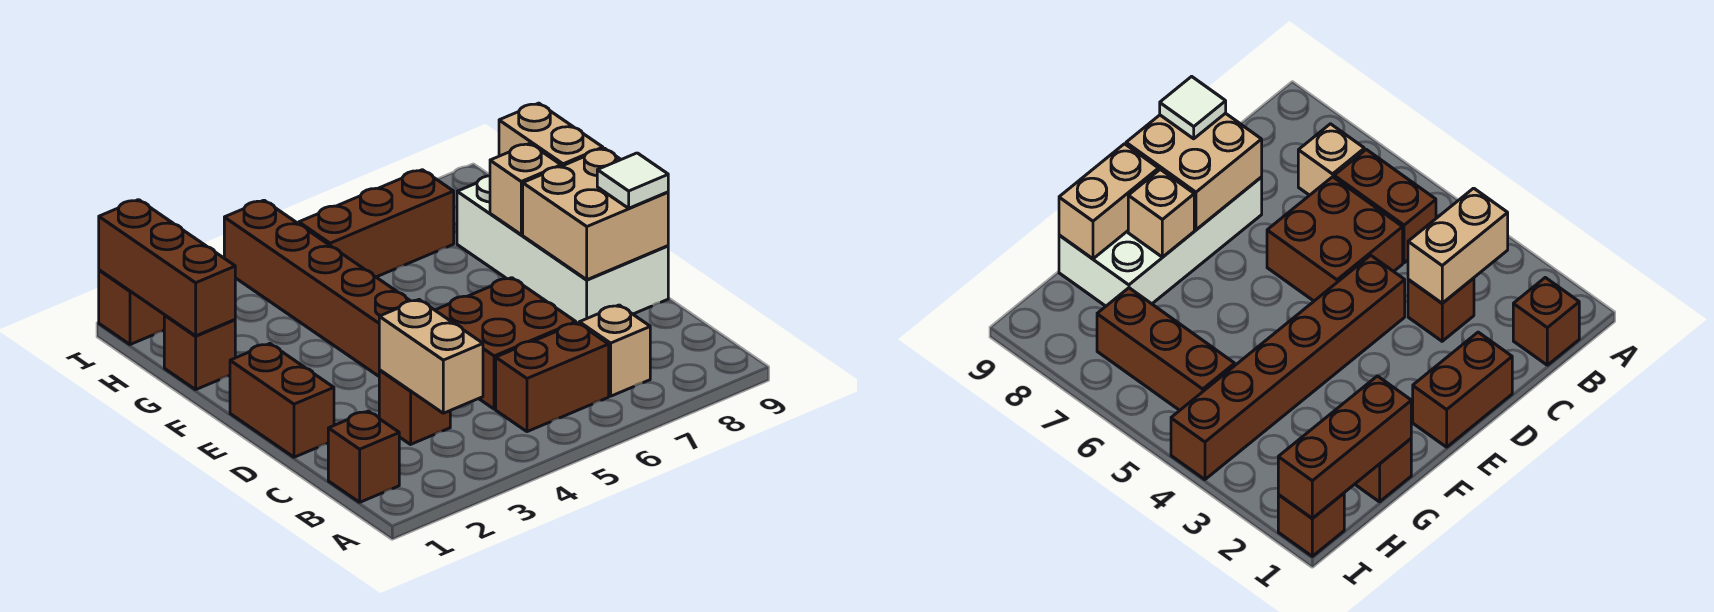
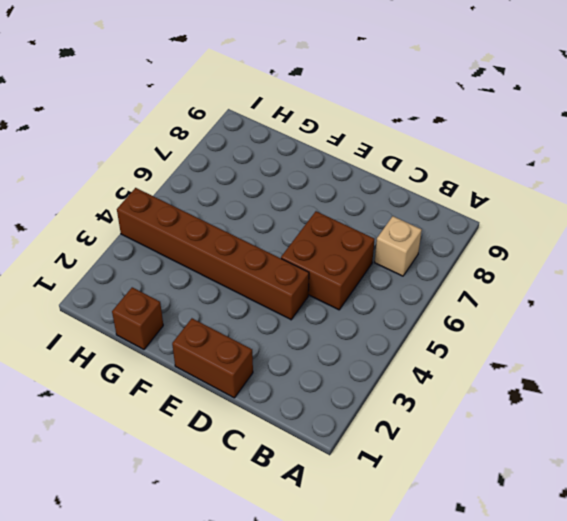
none -> brown brick B1 level 1
none -> brown brick B5:B6 level 1
none -> brown brick C3 level 1

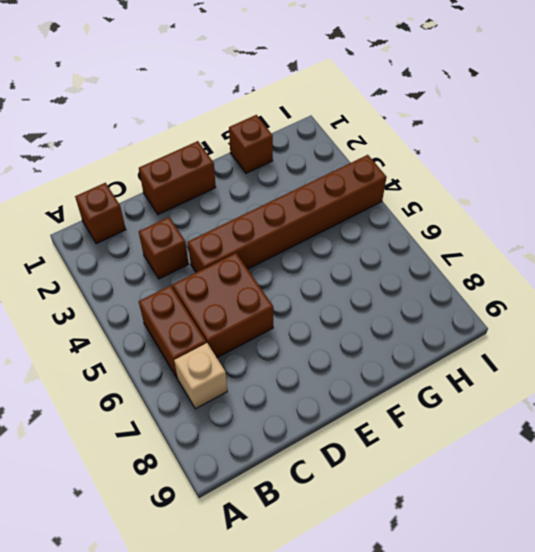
none -> white brick D8:G9 level 1
none -> brown brick H5:H7 level 1
none -> brown brick I1 level 1

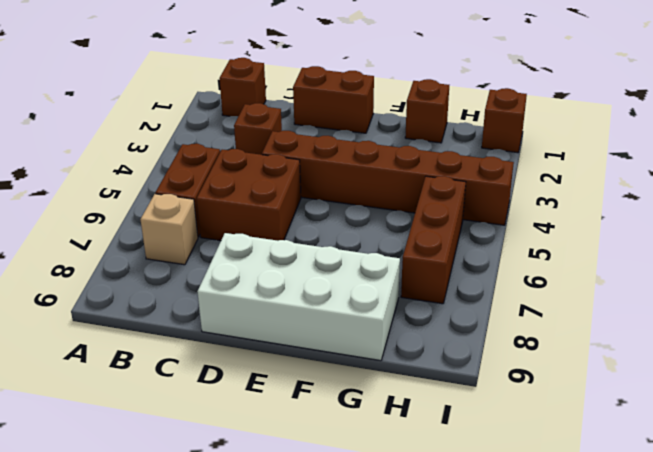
none -> tan brick B3:C3 level 2
none -> tan brick D8:E9 level 2
none -> tan brick F8 level 2

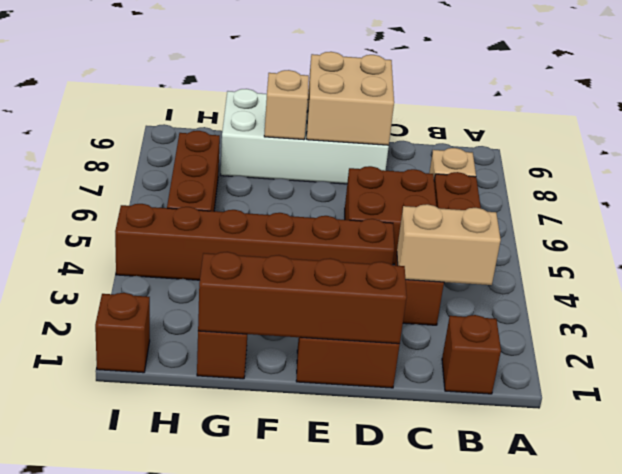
brown brick D1:G1 level 2 -> brown brick G1:I1 level 2
none -> tan brick F9:G9 level 2
none -> white tile D9 level 3

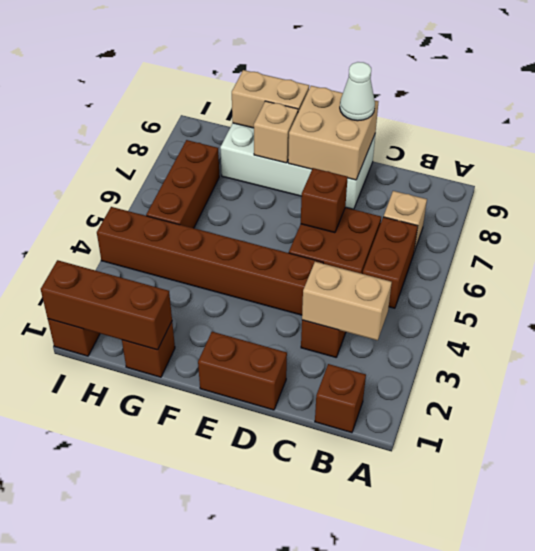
brown brick D6 level 2 -> none
white cone D9 level 3 -> white tile D9 level 3

